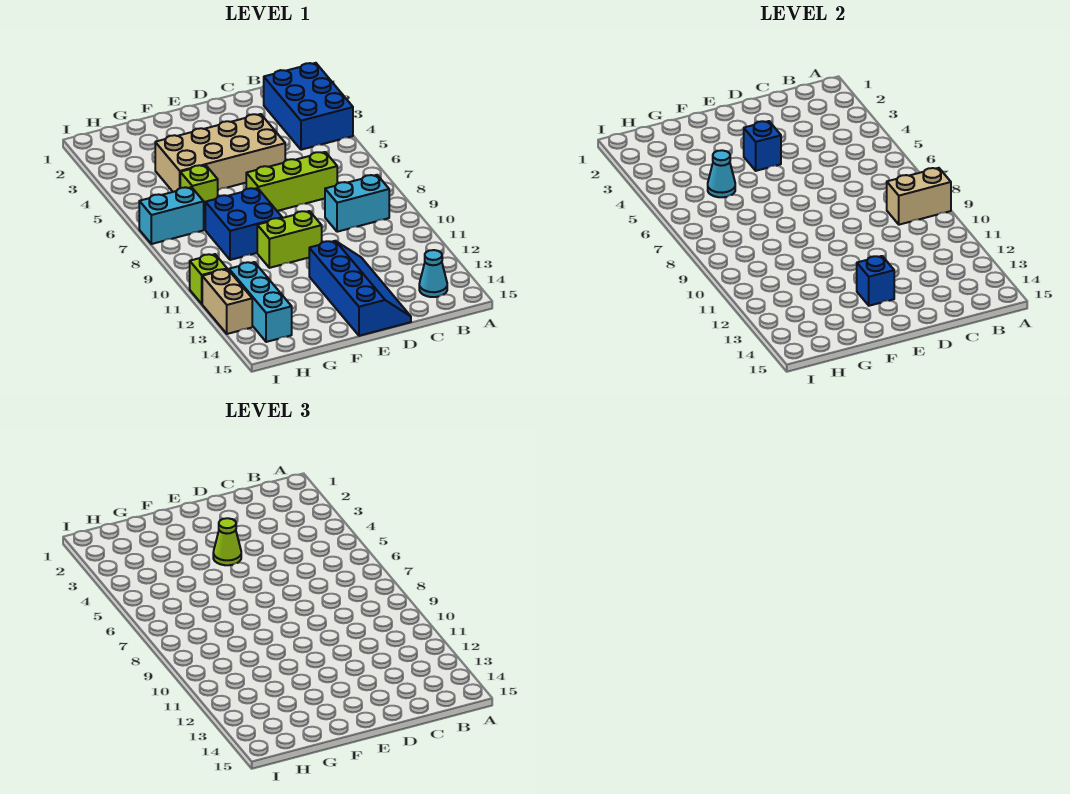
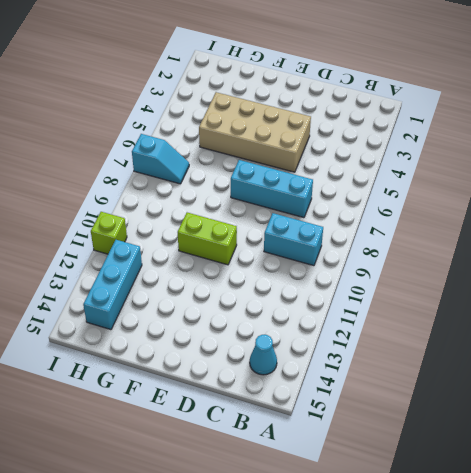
cyan brick C7:E7 level 1 -> lime brick C7:E7 level 1
cyan slope H7:I7 level 1 top I -> cyan brick H7:I7 level 1
none -> blue brick A2:B4 level 1
none -> blue slope D12:E15 level 1 top E
none -> blue brick F8:G9 level 1

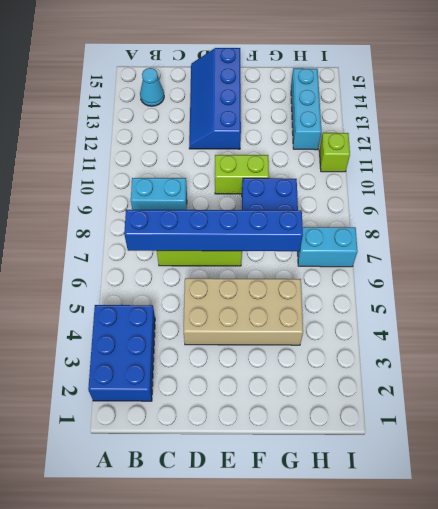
blue brick B7:G7 level 2 -> none
none -> lime brick G6 level 1
none -> tan brick I12:I13 level 1
none -> tan brick A9:B9 level 2

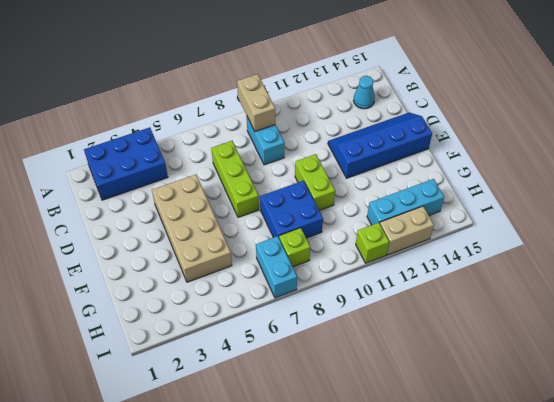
lime brick H8 level 1 -> lime brick G6 level 1
none -> blue brick E4 level 2
none -> blue brick E13 level 2
none -> cyan cone G5 level 2

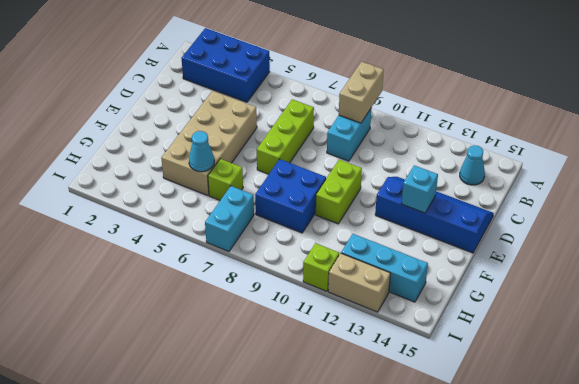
cyan brick E13 level 2 -> blue brick E13 level 2
none -> blue brick E4 level 2
none -> lime cone E4 level 3

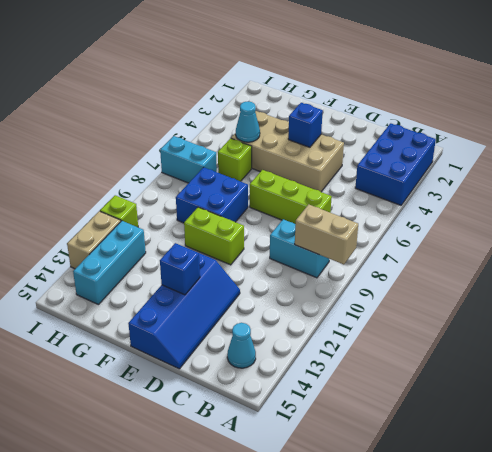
none -> lime cone E4 level 3

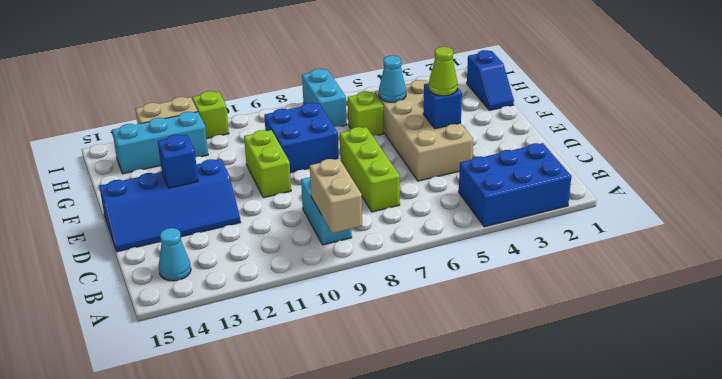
blue slope G1:H1 level 1 top H -> none

